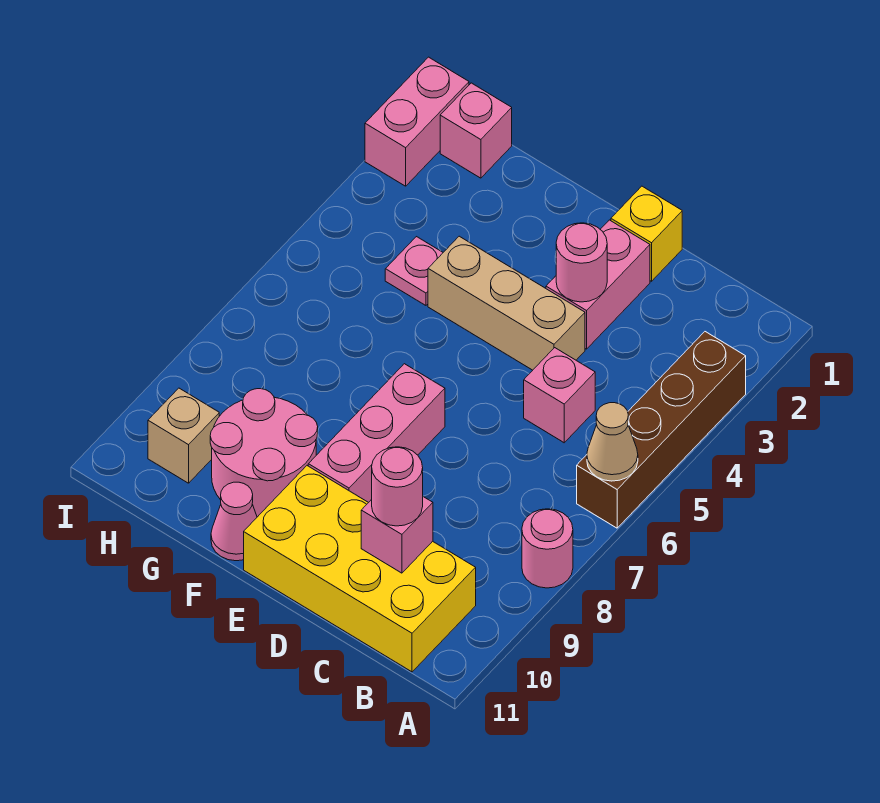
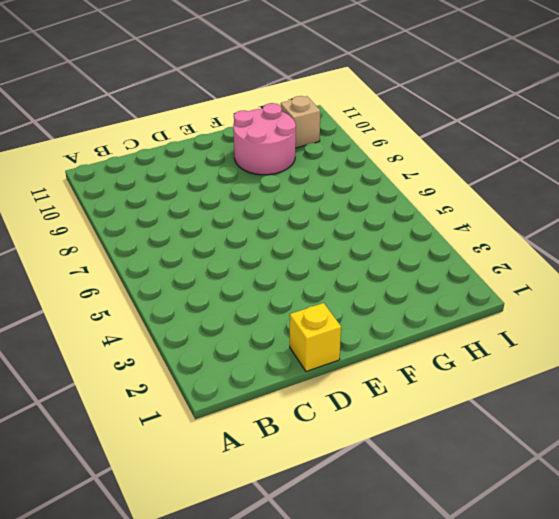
none -> brown brick A3:A6 level 1
none -> pink round brick A8 level 1
none -> yellow brick B10:E11 level 1

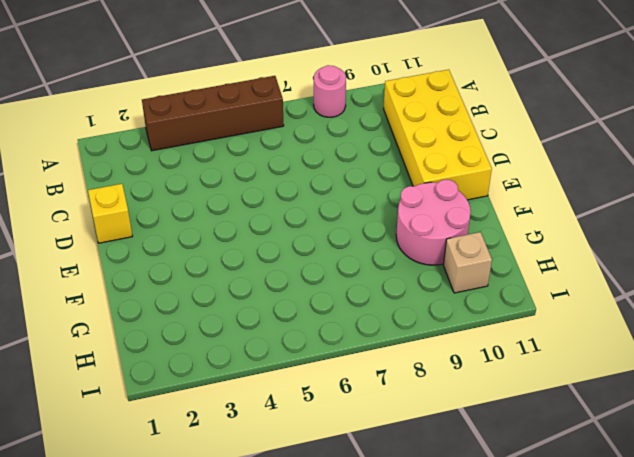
none -> pink brick C5 level 1
none -> pink brick D2:D3 level 1
none -> tan brick D4:F4 level 1

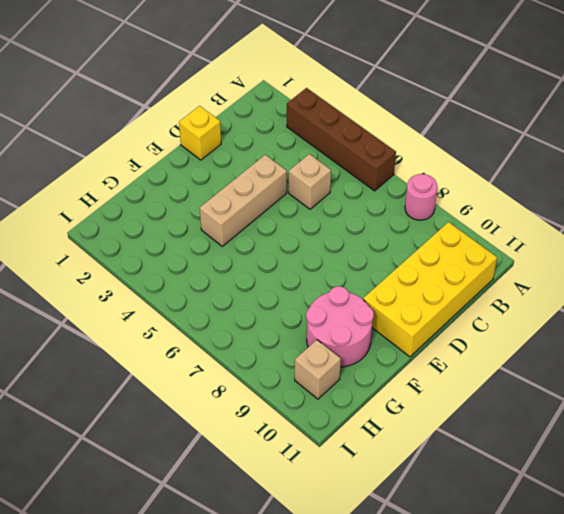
tan brick C5 level 1 -> pink brick C5 level 1
none -> pink brick D2:D3 level 1
none -> pink brick E7:E9 level 1
none -> pink cone F11 level 1

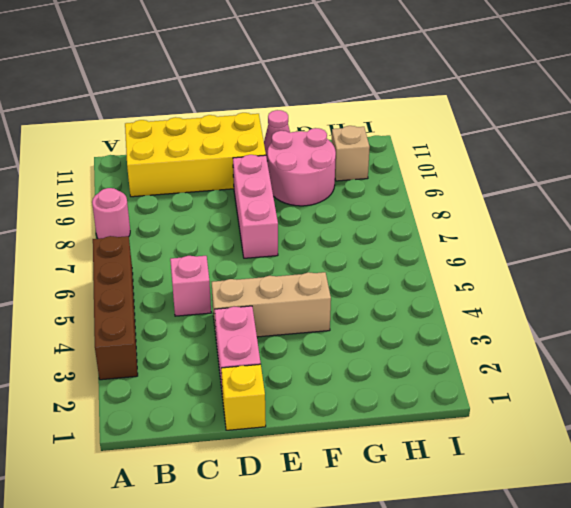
none -> pink plate G4 level 1
none -> pink brick H1 level 1
none -> pink brick I1:I2 level 1

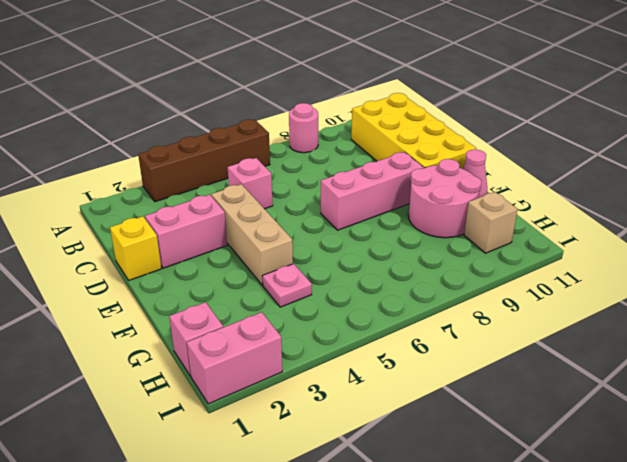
none -> tan cone A6 level 2
none -> pink brick C10 level 2
none -> pink round brick D3 level 2

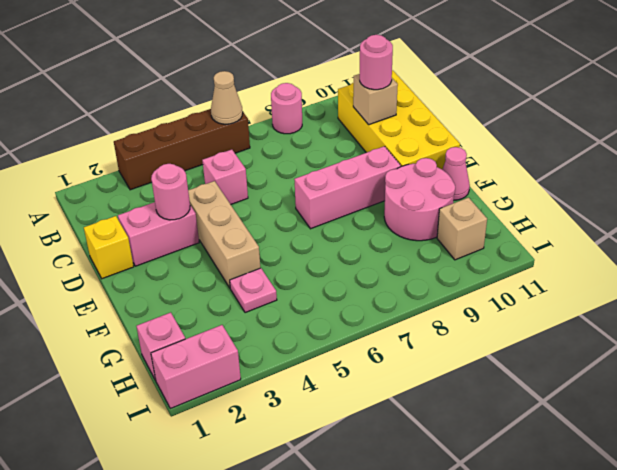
tan brick C10 level 2 -> pink brick C10 level 2

